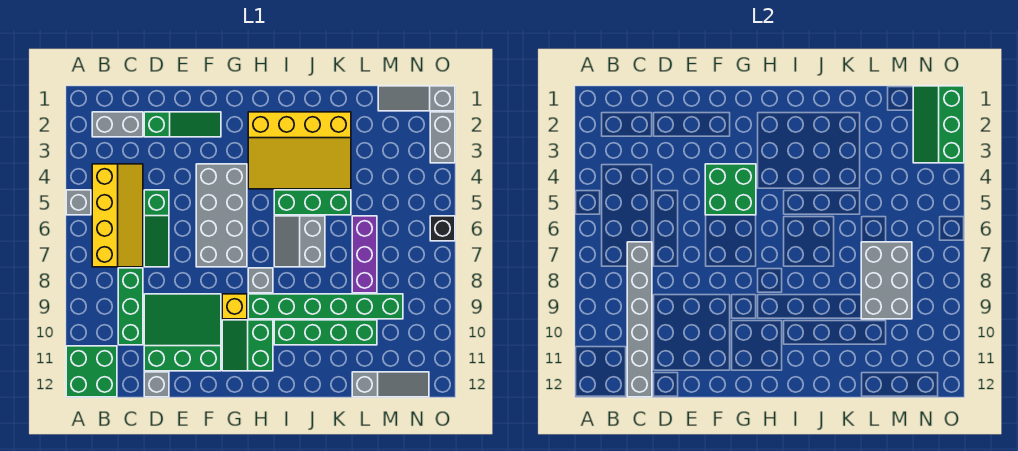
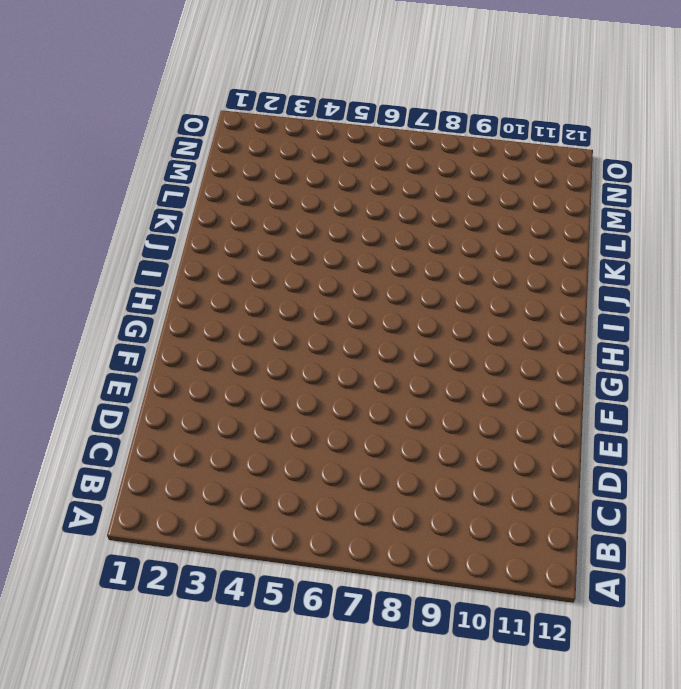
none -> grey brick A5 level 1
none -> green brick A11:B12 level 1
none -> grey brick B2:C2 level 1

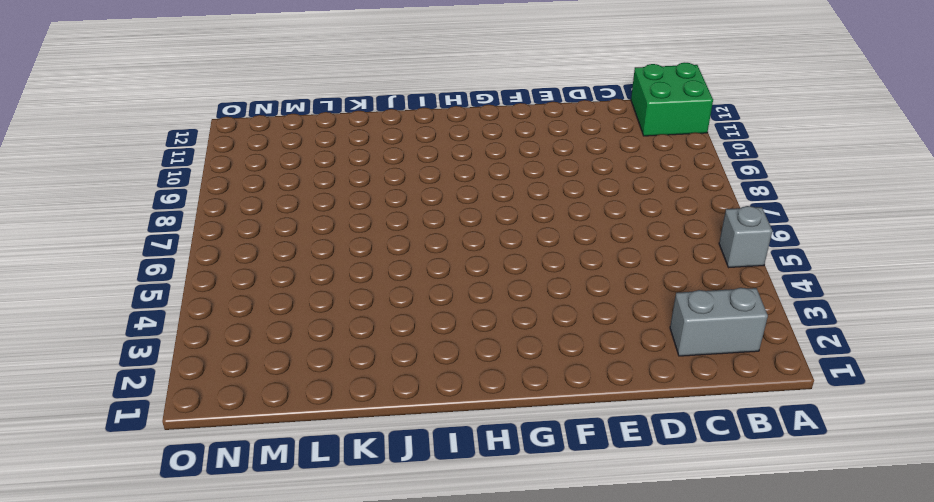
none -> yellow slope B4:C7 level 1 top B
none -> green brick C8:C10 level 1
none -> green slope D2:F2 level 1 top D

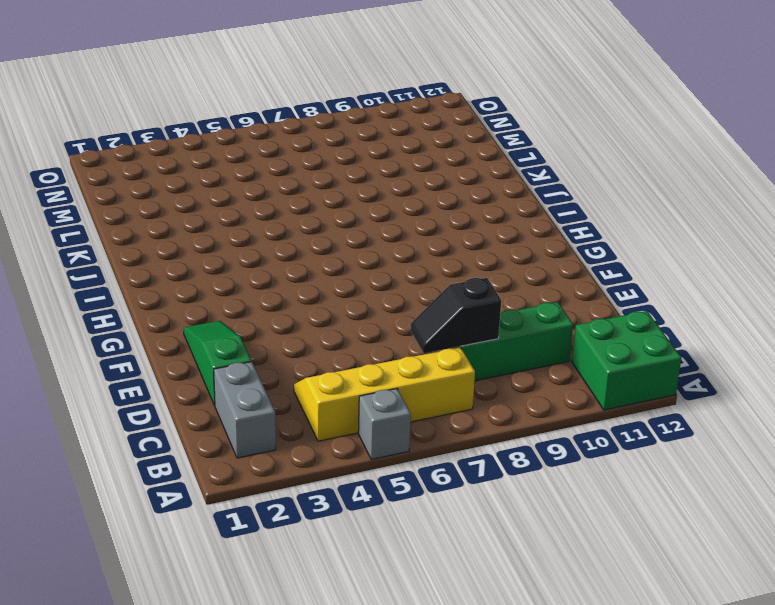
black slope C7:C8 level 2 top 8 -> grey brick C7:C12 level 2
none -> green slope D5:D7 level 1 top 5
none -> green slope D9:F11 level 1 top 11
none -> grey brick D12 level 1

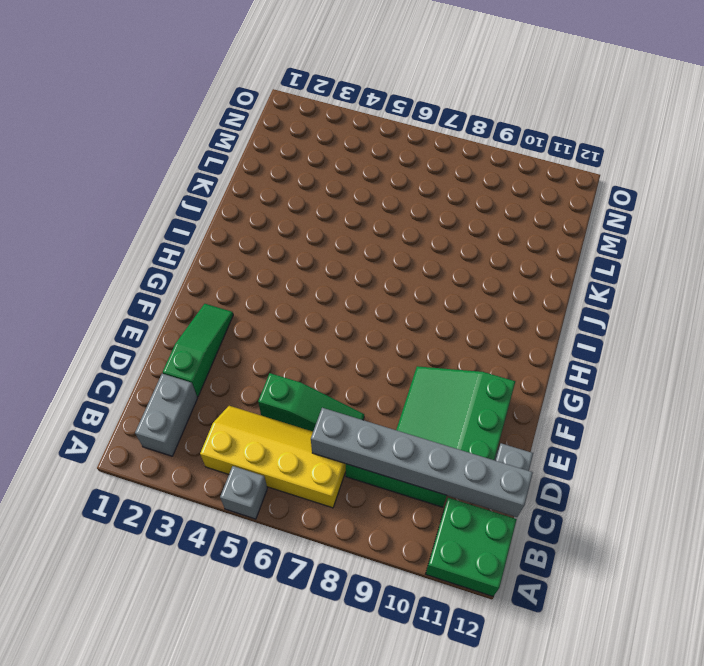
none -> grey brick F4:G7 level 1
none -> yellow brick G9 level 1
none -> green slope G10:H11 level 1 top H

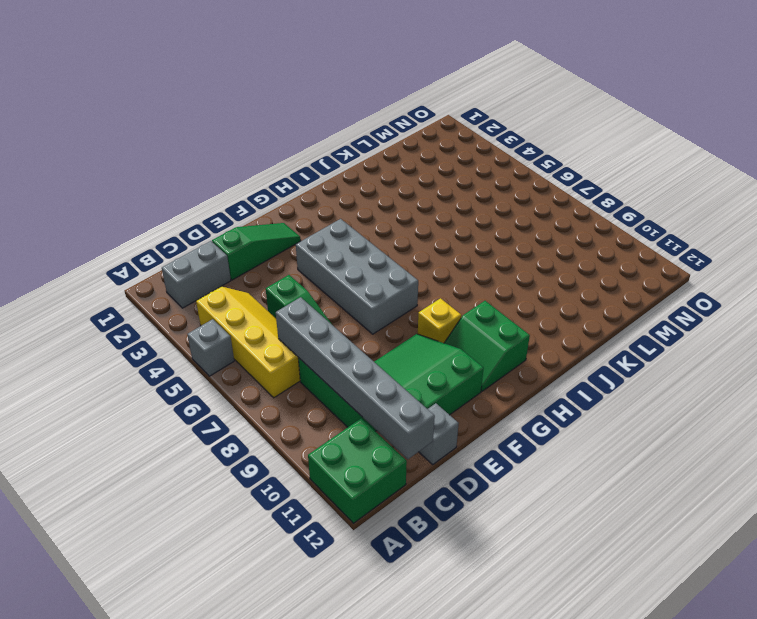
none -> yellow slope H2:K4 level 1 top 2
none -> grey brick H8 level 1
none -> green brick H9:M9 level 1

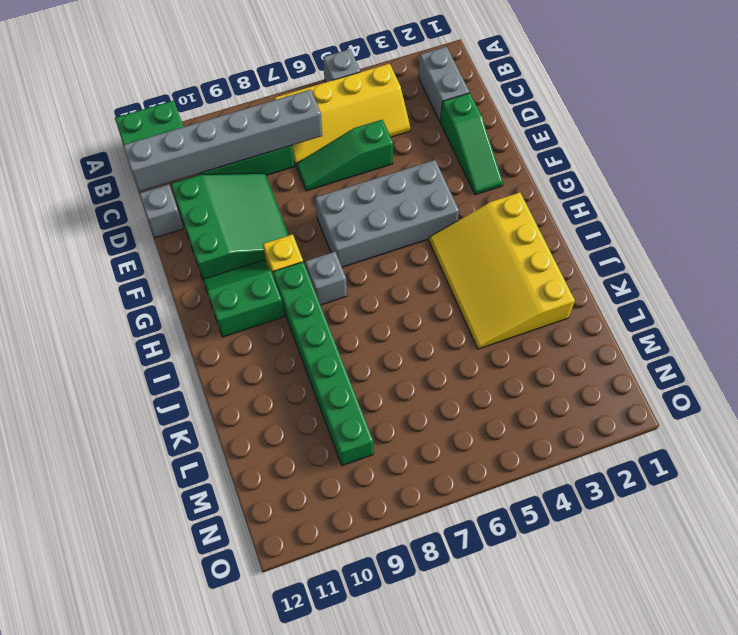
none -> green brick I5:K5 level 1
none -> grey slope I6:J7 level 1 top J
none -> green brick I10:L10 level 1

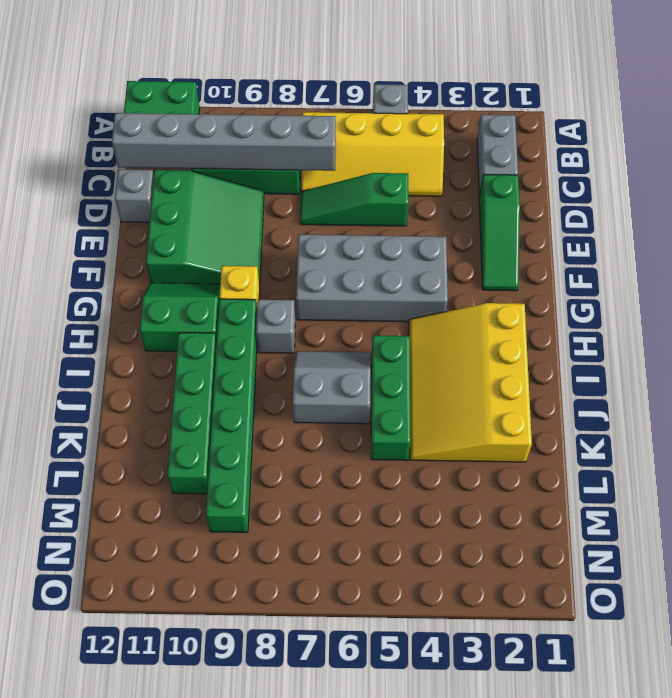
none -> purple brick L6:L8 level 1
none -> grey slope L12:N12 level 1 top L
none -> grey slope M1:O1 level 1 top O

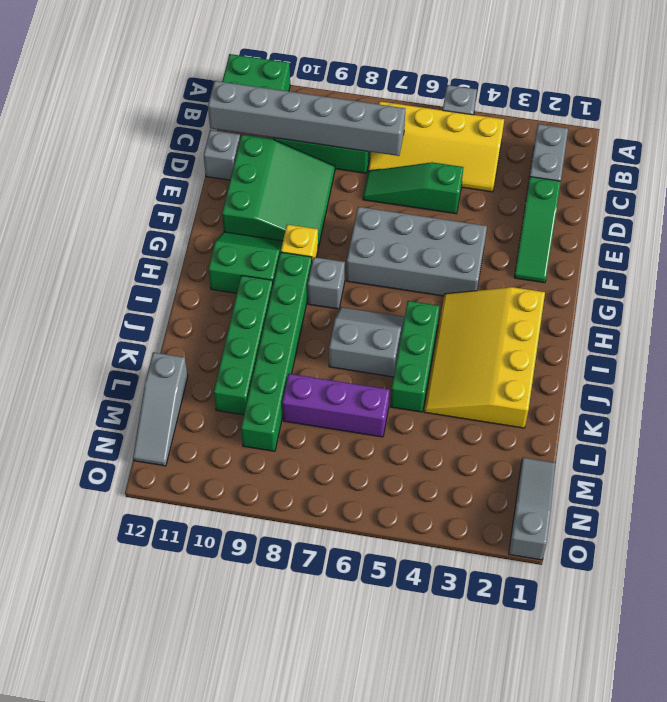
none -> grey brick O2:O3 level 1
none -> black brick O6 level 1
none -> green brick F4:G5 level 2

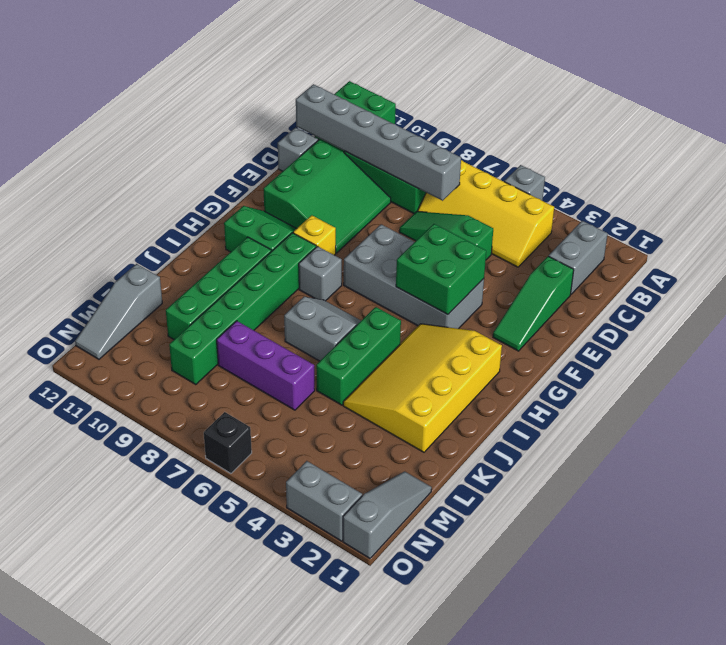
none -> grey brick L7:M9 level 2
none -> green slope N1:O3 level 2 top O

